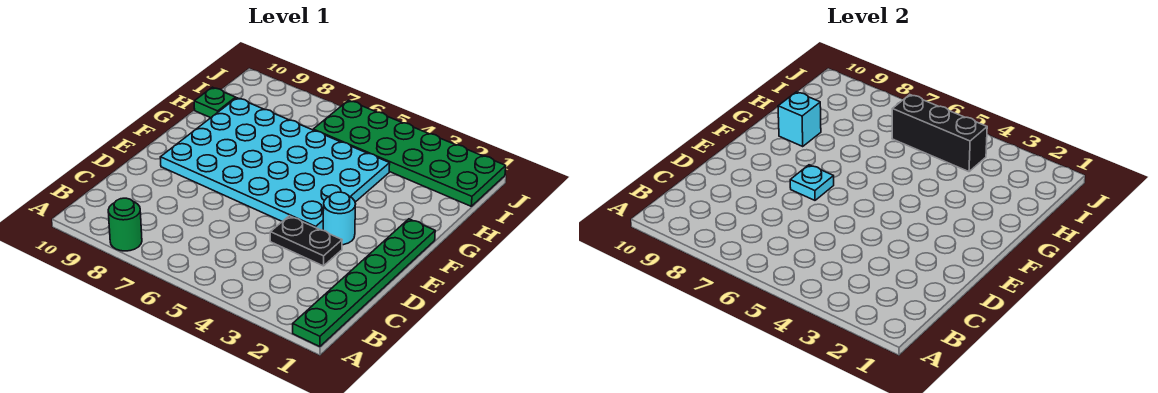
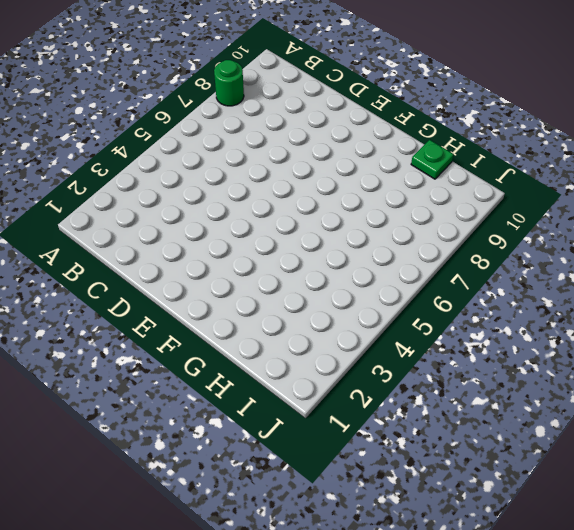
none -> green plate A1:F1 level 1
none -> black plate D3:D4 level 1

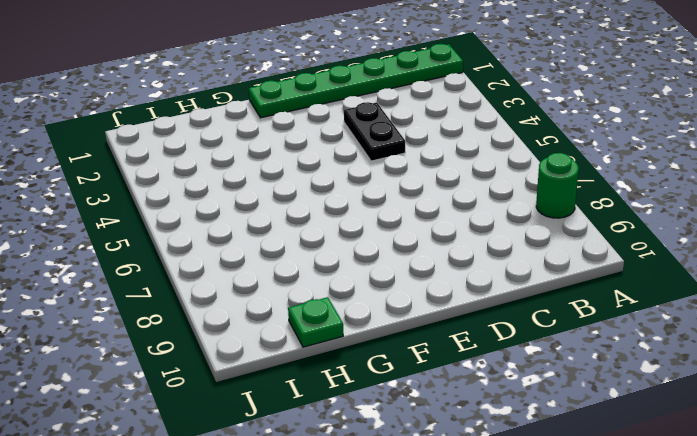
none -> cyan round brick E3 level 1
none -> cyan plate E4:H9 level 1

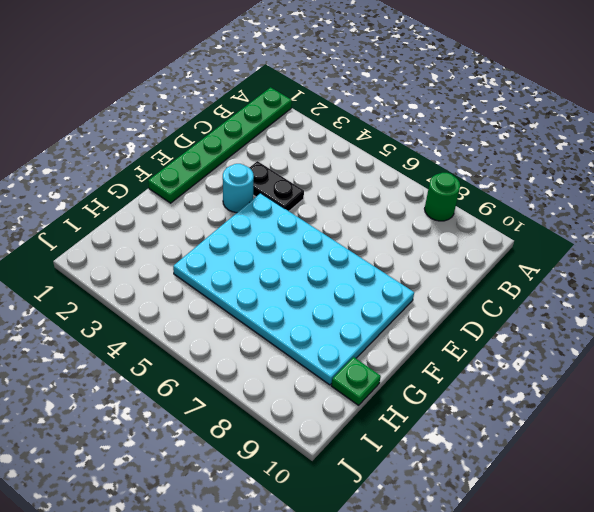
none -> green plate I1:J6 level 1
none -> cyan plate E7 level 2

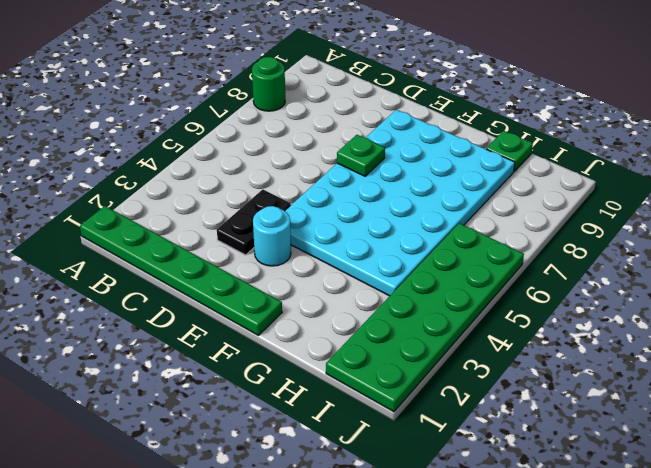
green plate E7 level 2 -> cyan plate E7 level 2
none -> cyan brick G9 level 2
none -> black brick I4:I6 level 2

